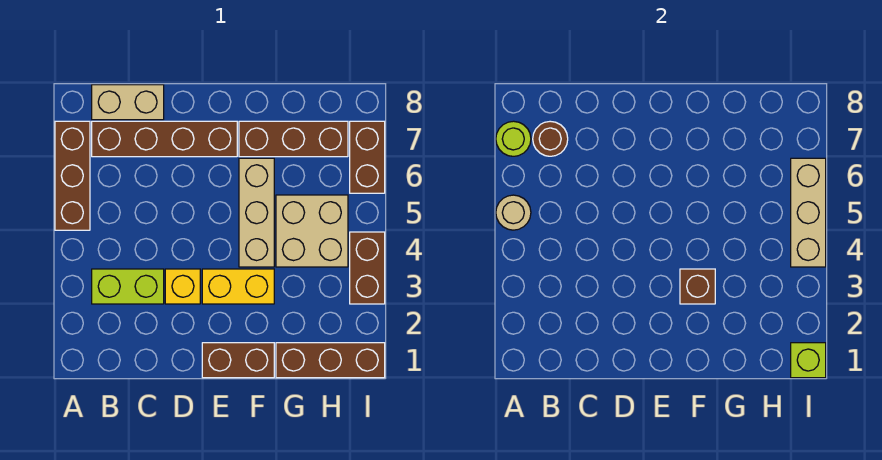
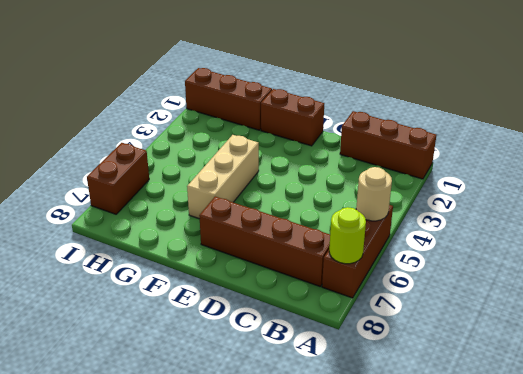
brown brick A1:C1 level 1 -> brown brick F7:H7 level 1
none -> lime brick B3:C3 level 1
none -> tan brick B8:C8 level 1
none -> yellow brick D3 level 1

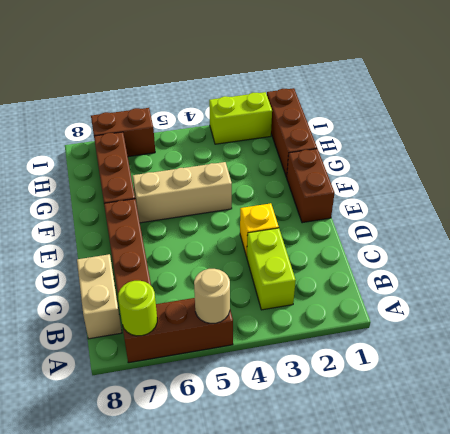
lime brick I2:I3 level 1 -> brown brick I3:I4 level 1
none -> yellow brick E3:F3 level 1
none -> tan brick G4:H5 level 1
none -> brown round brick B7 level 2

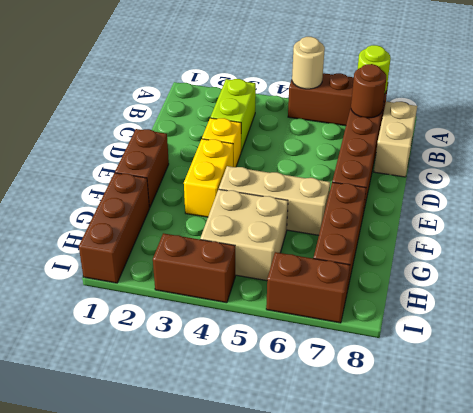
none -> brown brick F3 level 2
none -> lime brick I1 level 2
none -> tan brick I4:I6 level 2

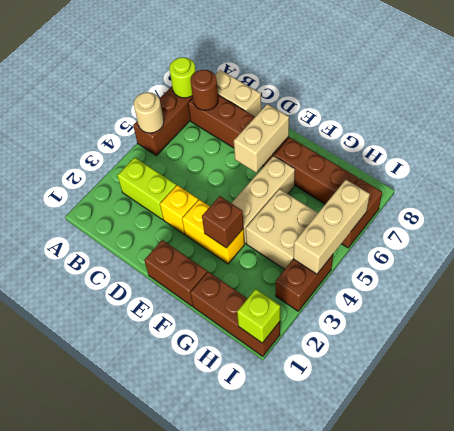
tan brick E6:E7 level 2 -> none

